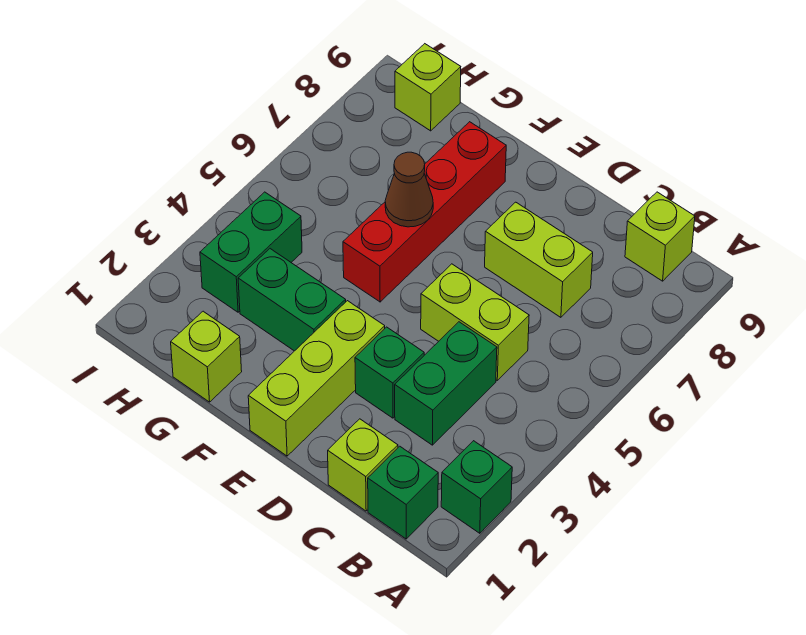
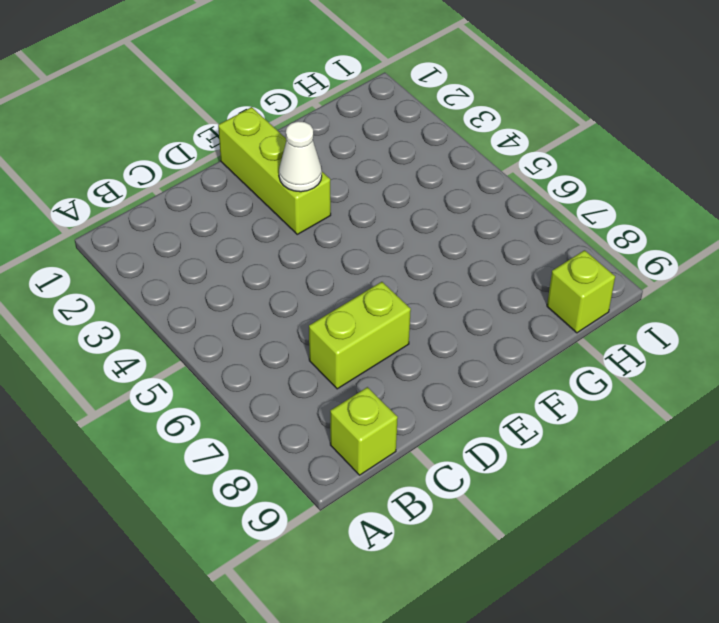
white cone E3 level 2 -> none
none -> green brick A2 level 1
none -> green brick B1 level 1
none -> lime brick C1 level 1

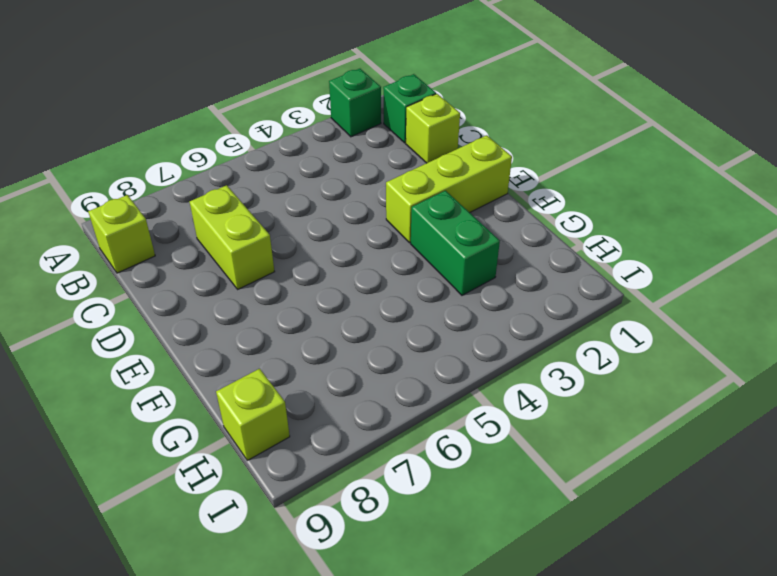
none -> green brick C3:C4 level 1
none -> lime brick C5:D5 level 1
none -> green brick D3 level 1

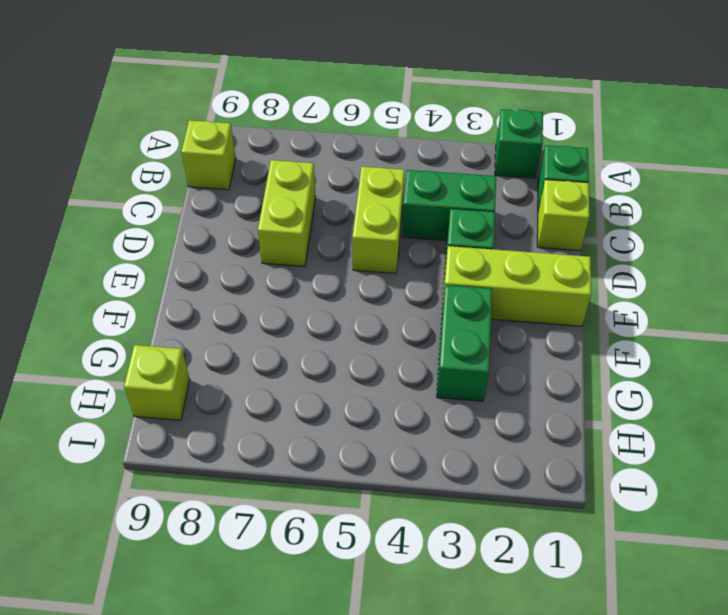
none -> red brick F5:F8 level 1
none -> lime brick G1 level 1
none -> green brick H3:H4 level 1

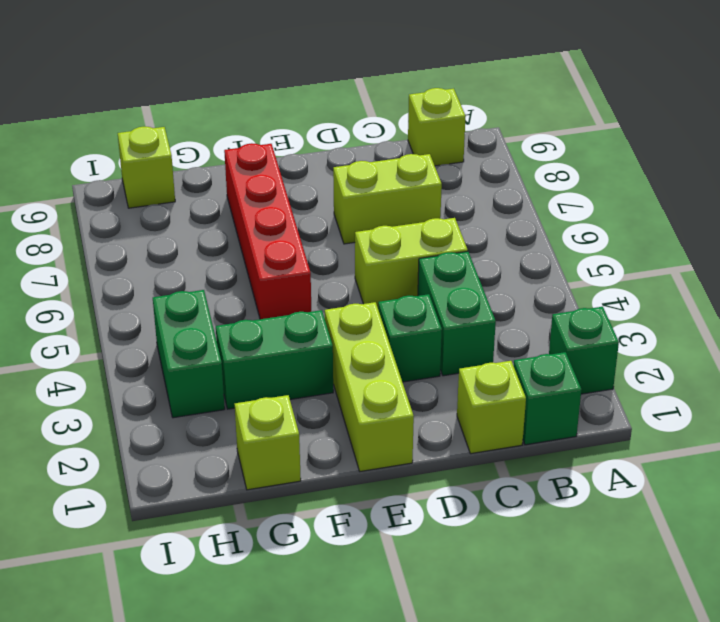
none -> brown cone F6 level 2

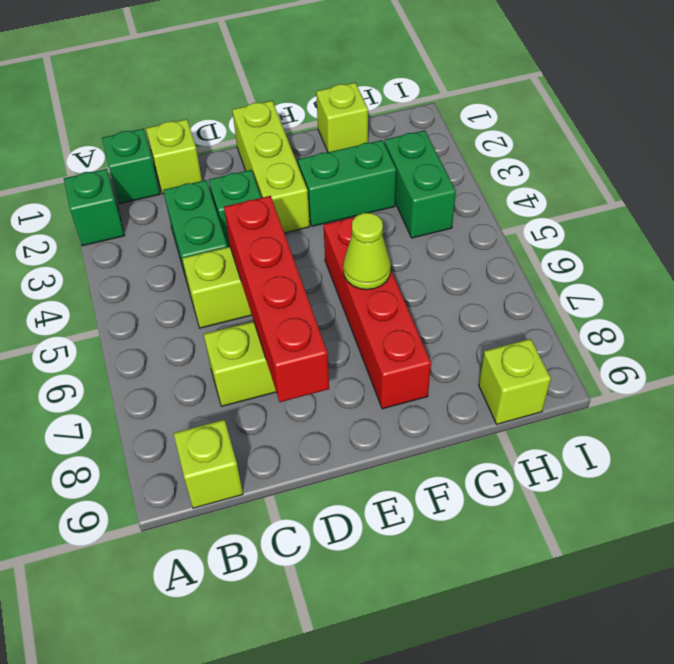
red brick D5:D8 level 2 -> none
lime cone F6 level 2 -> brown cone F6 level 2

